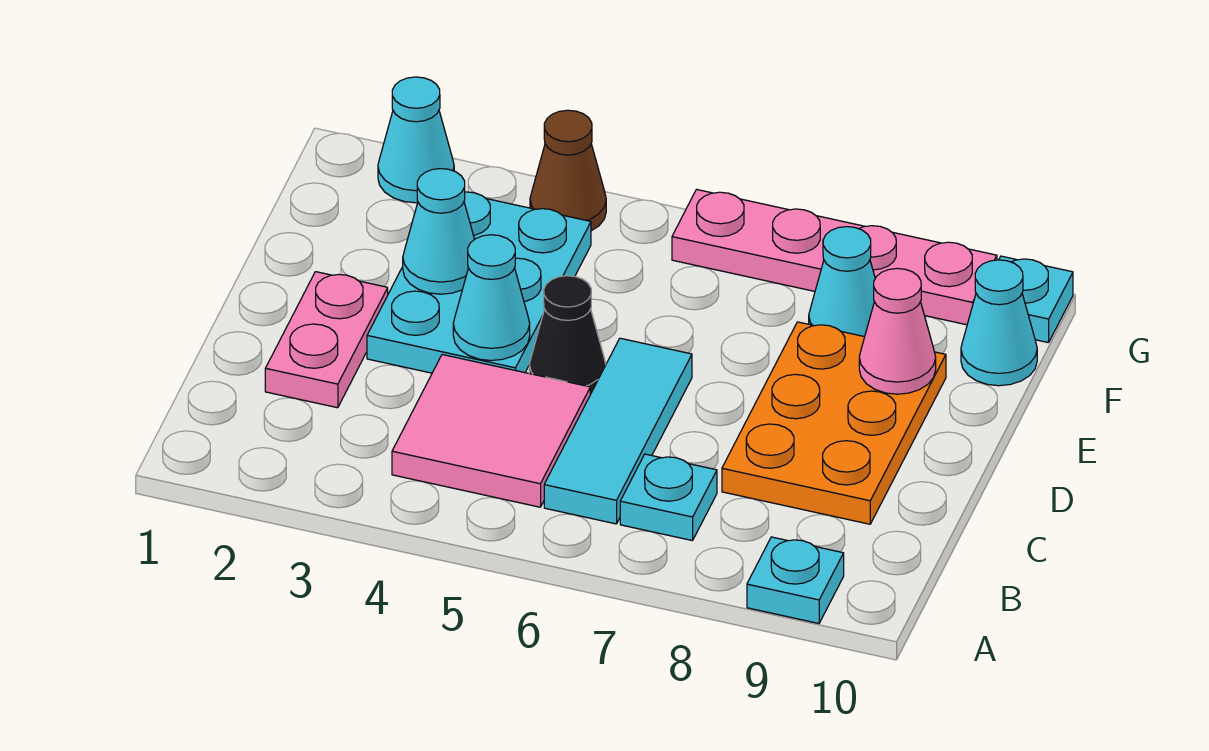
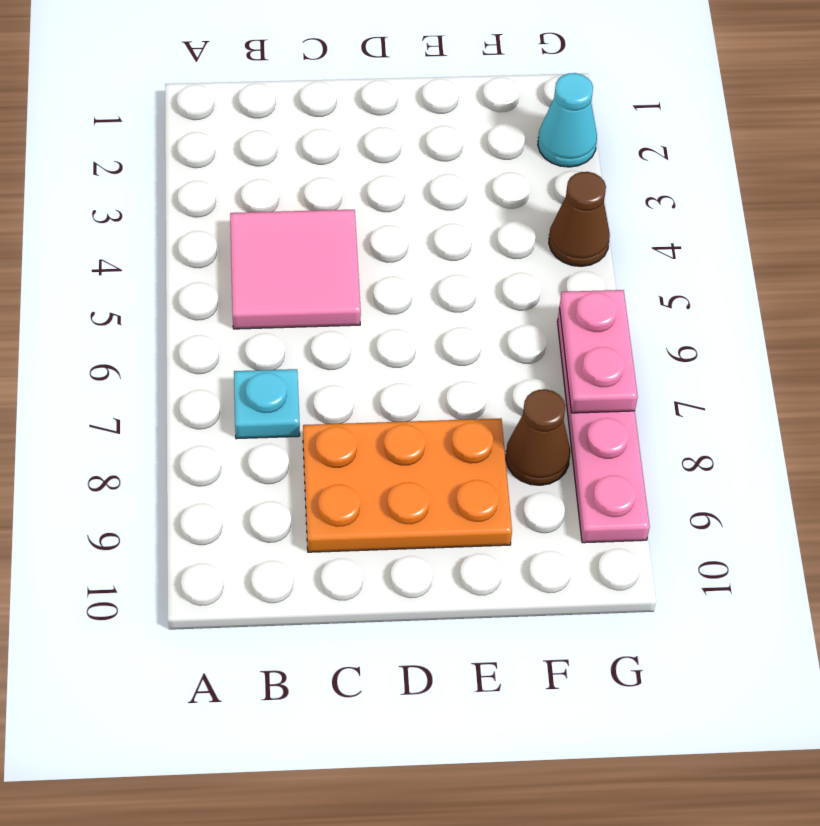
brown cone F8 level 1 -> cyan cone F8 level 1
pink plate G6:G7 level 2 -> pink plate C2:D2 level 1
none -> cyan plate A9 level 1
none -> cyan tile B6:D6 level 1
none -> cyan plate D3:F4 level 1

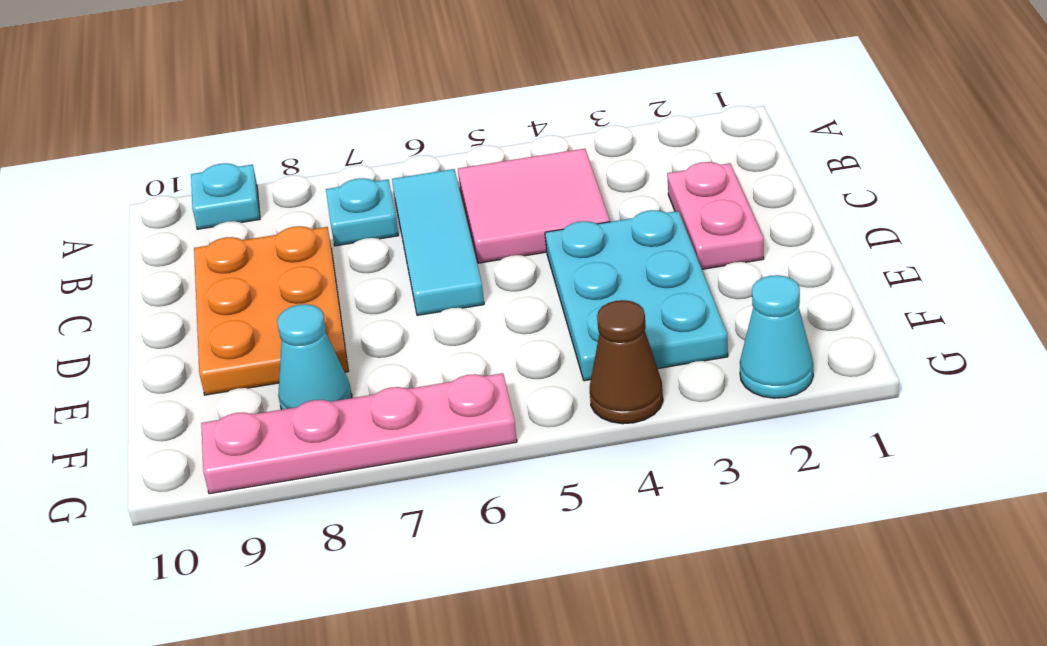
none -> black cone D5 level 1
none -> cyan cone F10 level 1
none -> cyan plate G10 level 1

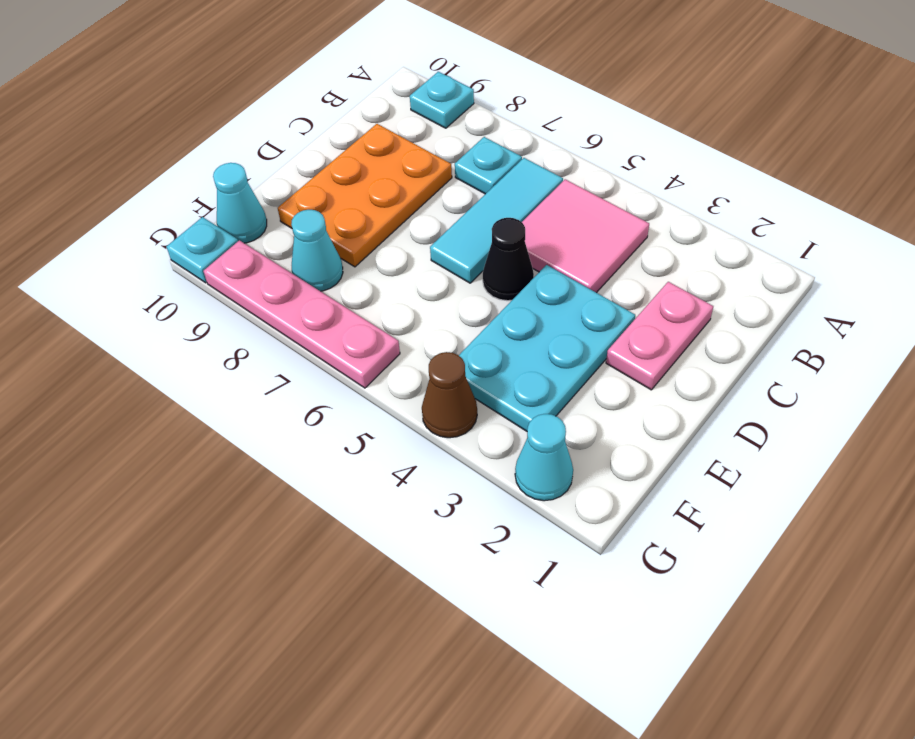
none -> cyan cone D4 level 2
none -> cyan cone E3 level 2
none -> pink cone E9 level 2

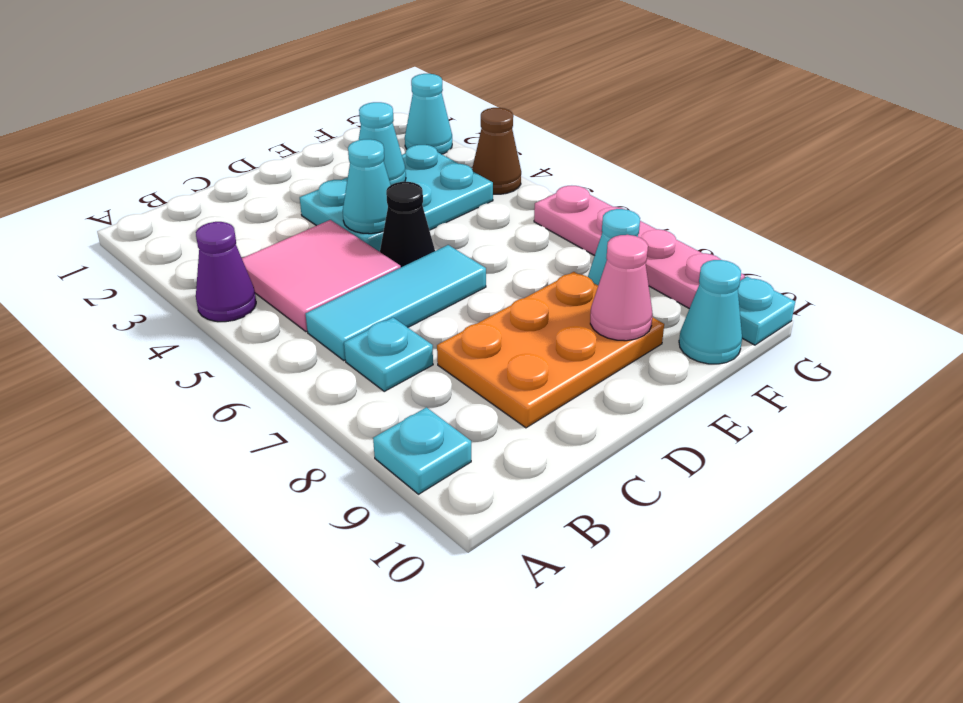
purple cone A4 level 1 -> none
none -> pink plate C2:D2 level 1

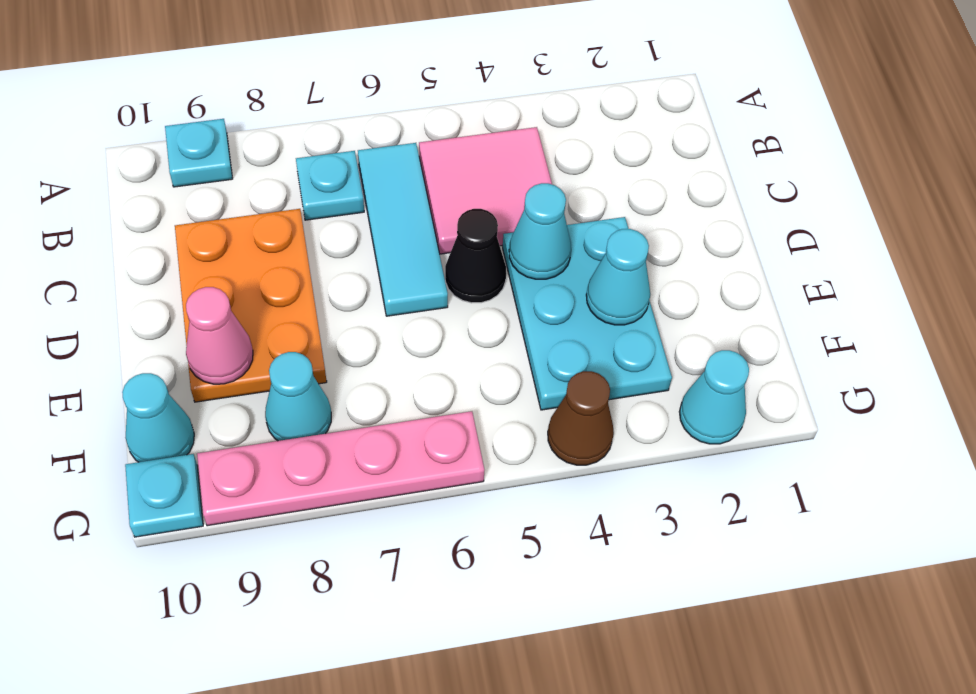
none -> pink plate C2:D2 level 1

